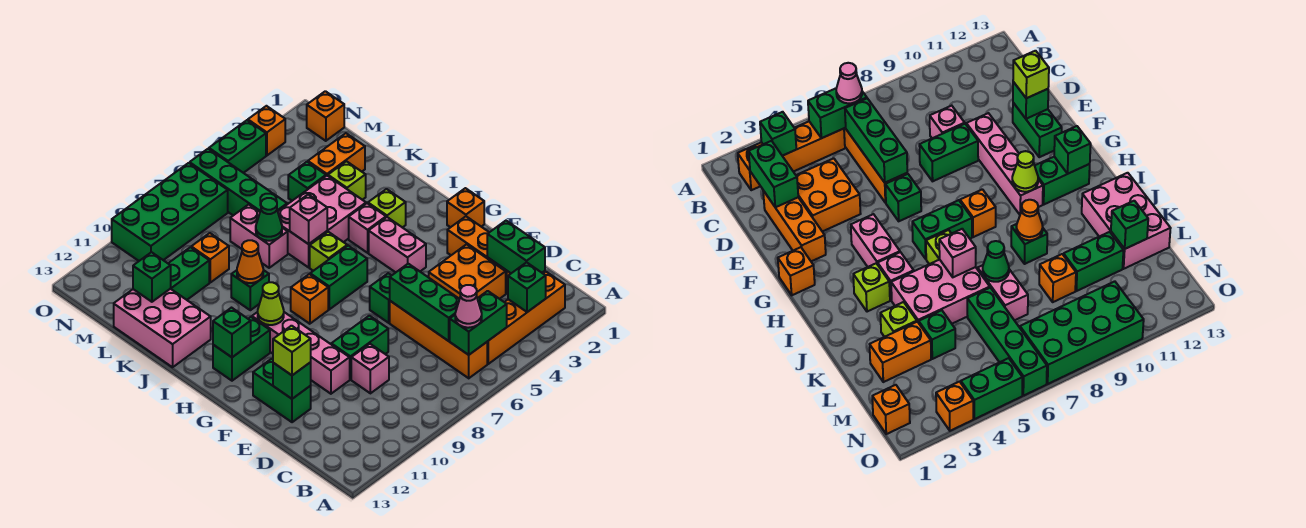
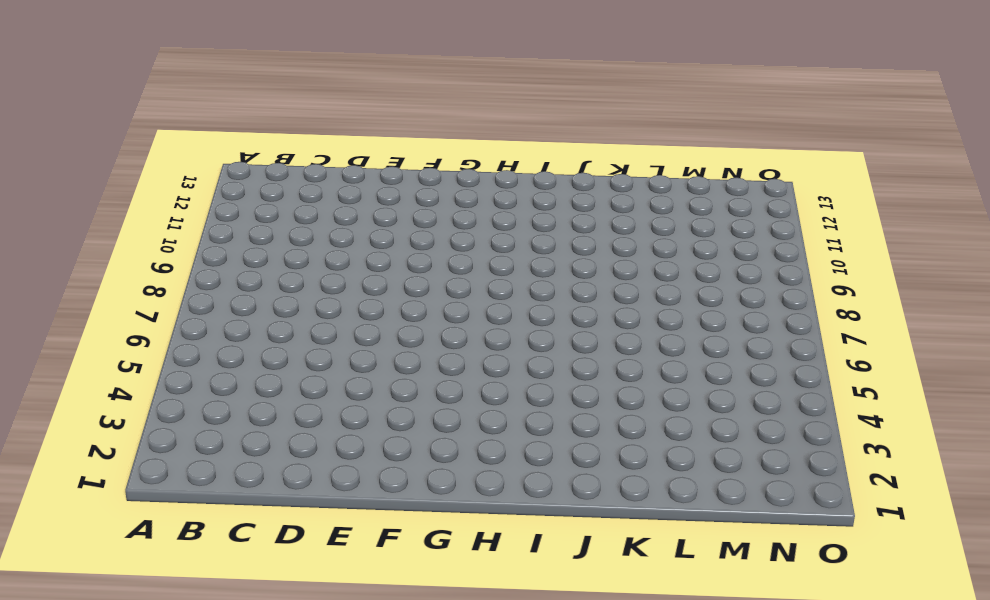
none -> orange brick B2:B5 level 1
none -> orange brick B6:E6 level 1
none -> orange brick D2:F2 level 1
none -> orange brick D3:E4 level 1

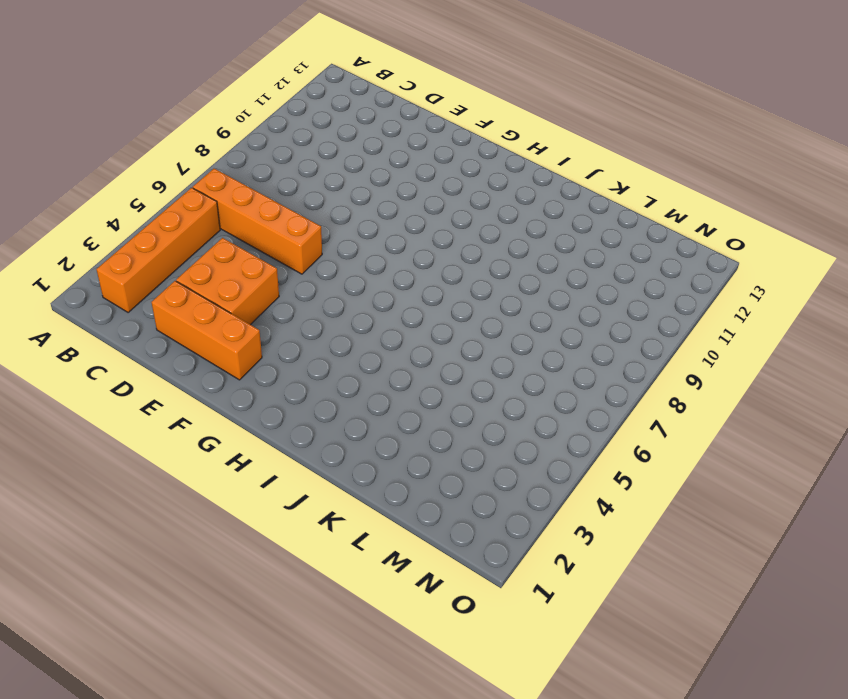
none -> pink brick D9 level 1
none -> green brick E8:E9 level 1
none -> pink brick E10:H10 level 1
none -> green brick E12:F12 level 1

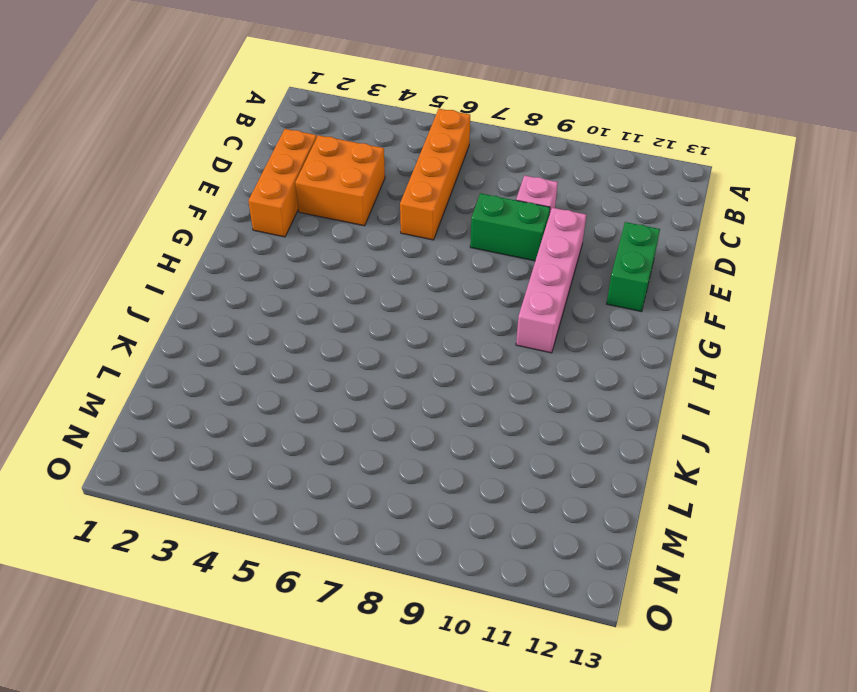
none -> orange brick B2:B5 level 1
none -> green brick F6 level 1
none -> orange brick G1 level 1
none -> pink brick G4:H4 level 1

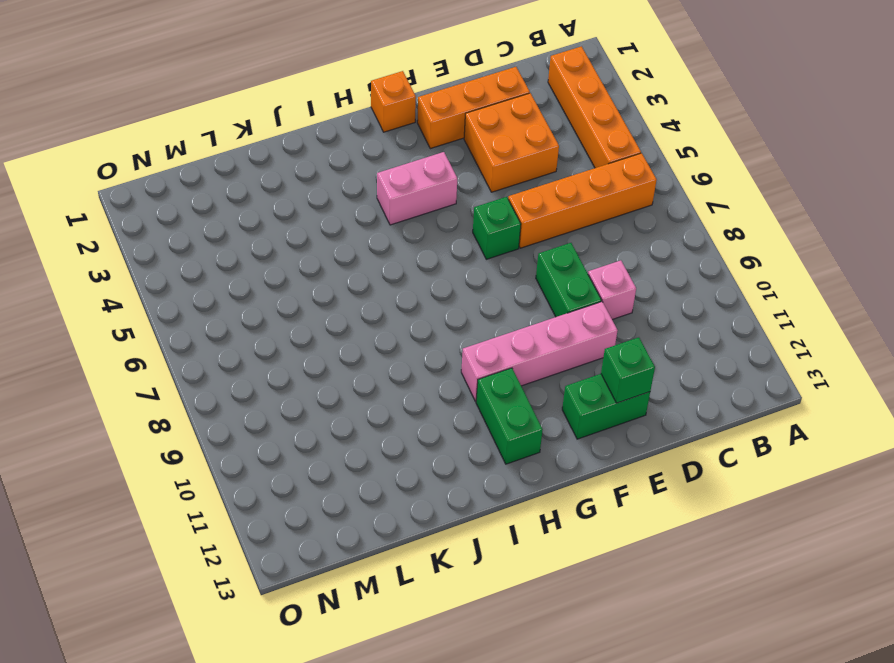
none -> green brick H6:H7 level 1
none -> orange brick H8 level 1
none -> lime brick I3 level 1
none -> pink brick I4 level 1

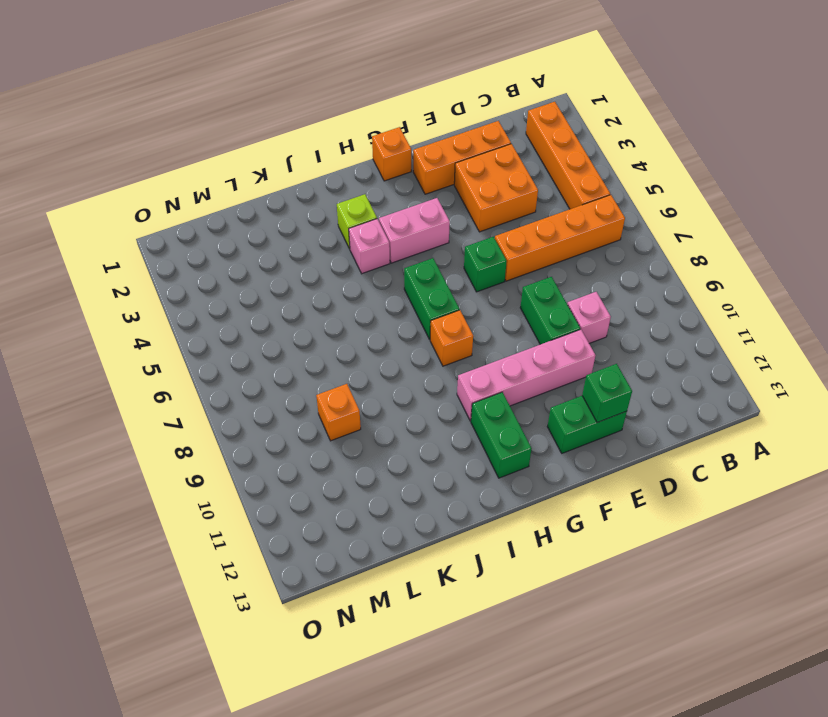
none -> lime brick I6 level 1
none -> pink brick J4:K6 level 1
none -> green brick J9 level 1
none -> pink brick J12:L13 level 1

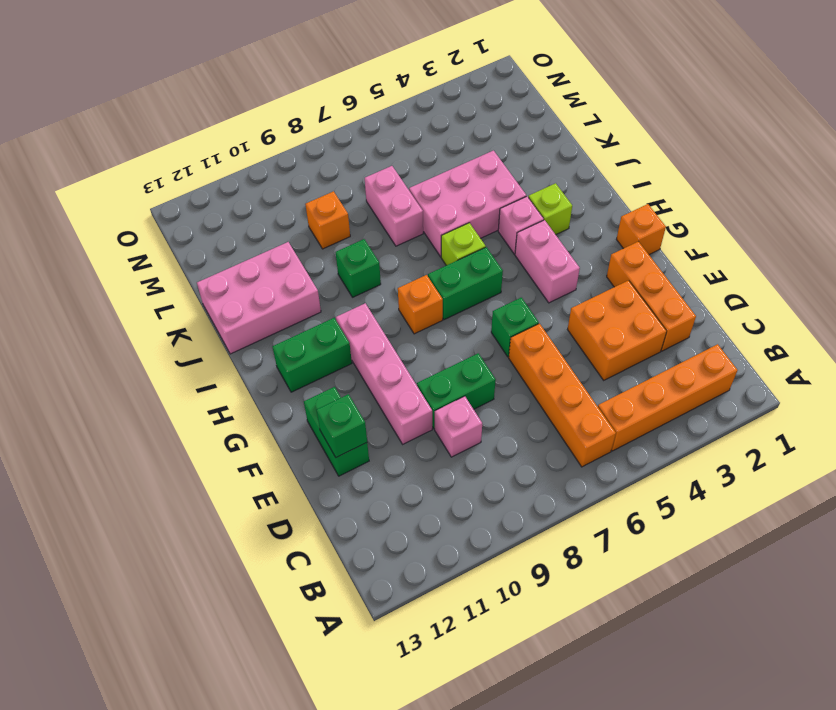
pink brick J11:K13 level 1 -> pink brick J12:L13 level 1
none -> lime brick K3 level 1
none -> orange brick L2:L3 level 1
none -> green brick L4 level 1
none -> green brick L6:O6 level 1

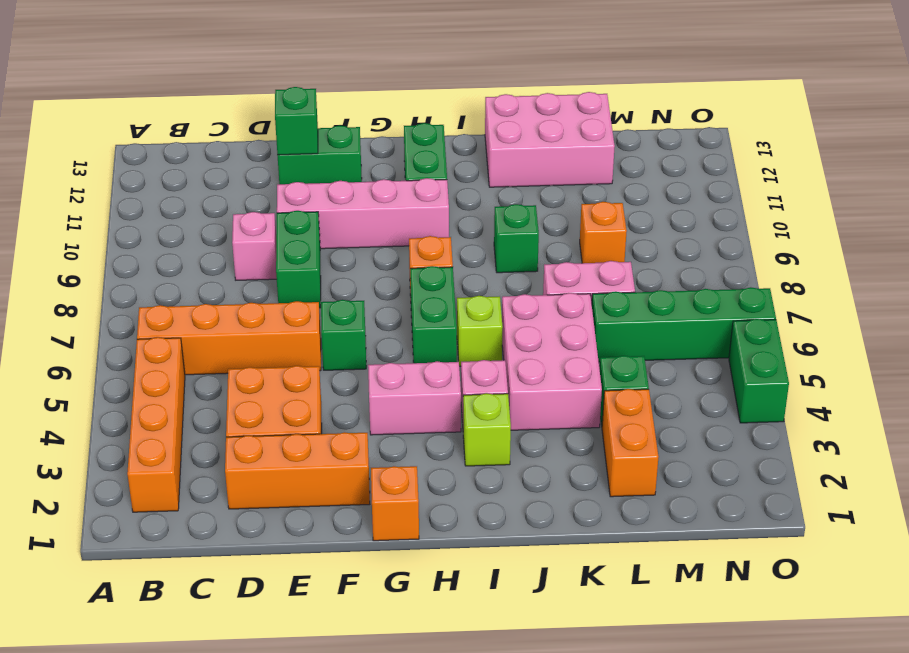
none -> lime brick K3 level 1
none -> green brick L10:L11 level 1
none -> orange brick N1 level 1
none -> green brick N7:O10 level 1

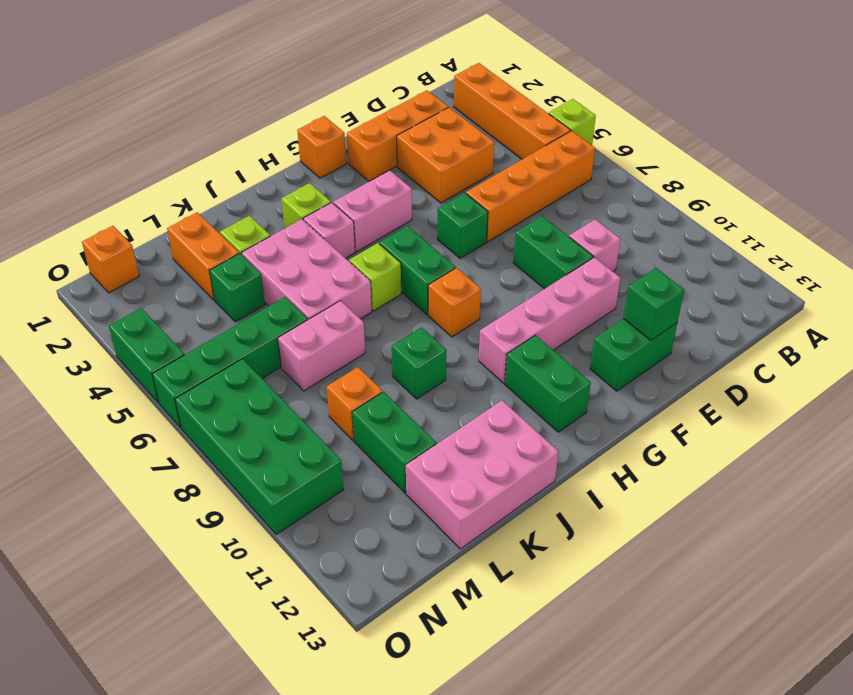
lime brick A5 level 1 -> lime brick E12 level 3
none -> orange brick O3 level 1
none -> green brick B3 level 2
none -> green brick B5:B6 level 2
none -> green brick C2:D2 level 2

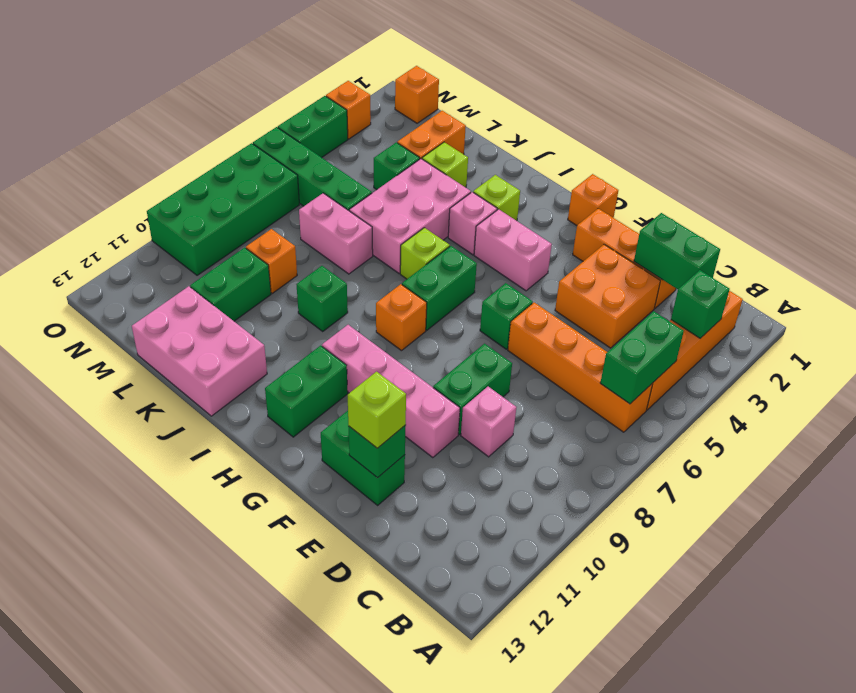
none -> green brick C6:E6 level 2
none -> lime cone H10 level 2
none -> green brick H12 level 2
none -> pink brick J6 level 2

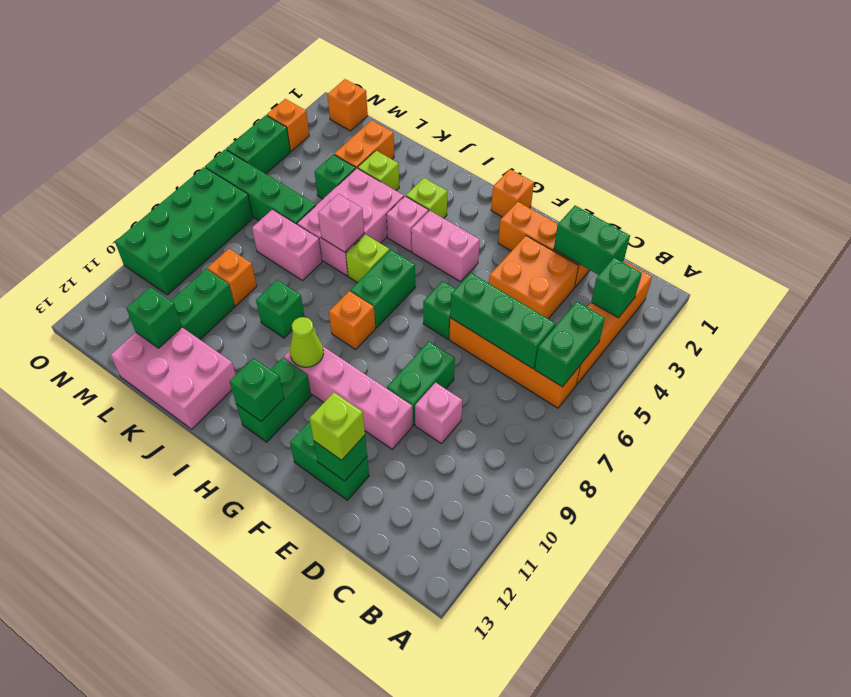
none -> orange cone J9 level 2
none -> green cone K7 level 2
none -> pink cone B6 level 3

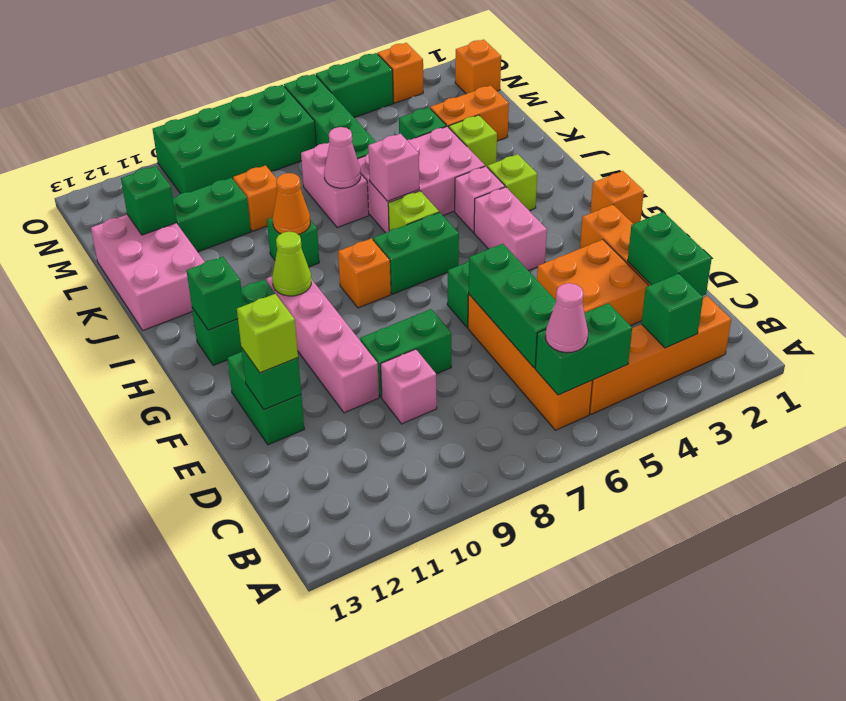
pink cone K7 level 2 -> green cone K7 level 2

